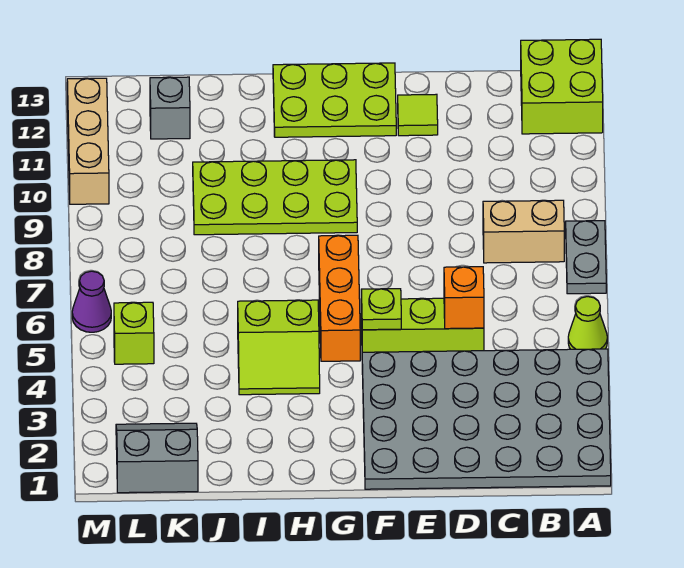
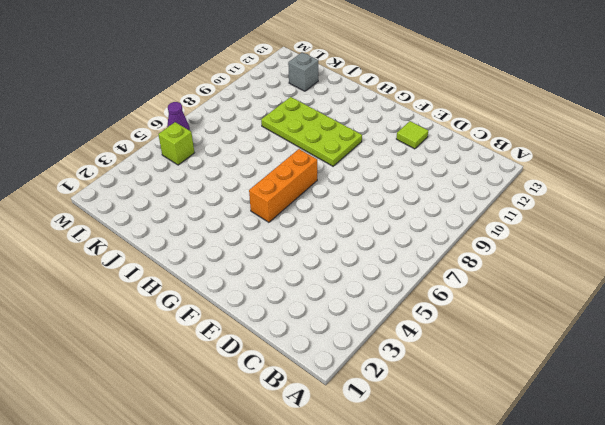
none -> grey plate A1:F4 level 1
none -> lime cone A5 level 1
none -> grey plate A7:A8 level 1

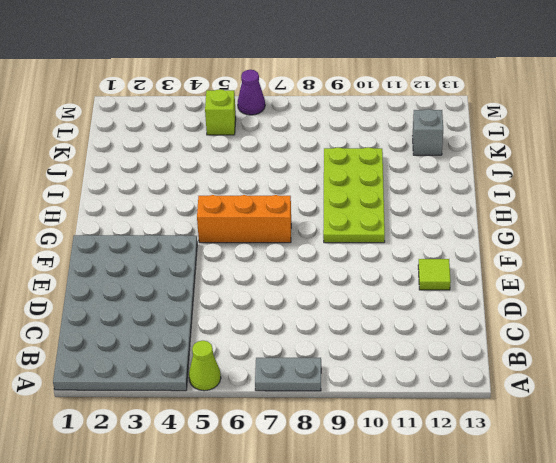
none -> lime brick A12:B13 level 1
none -> tan brick B8:C8 level 1
none -> lime brick D5:F5 level 1

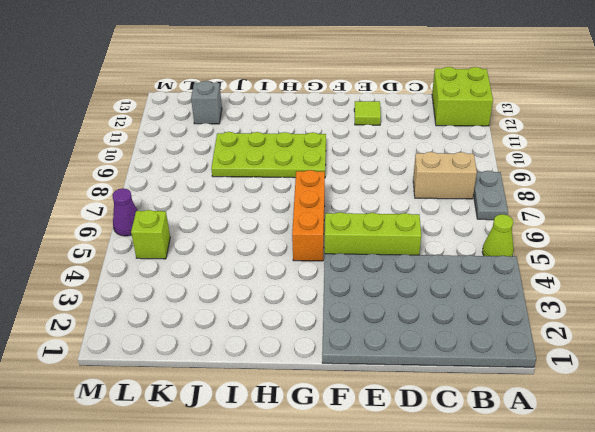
none -> lime plate F12:H13 level 1
none -> lime slope H4:I5 level 1 top 5
none -> grey slope K1:L2 level 1 top 1

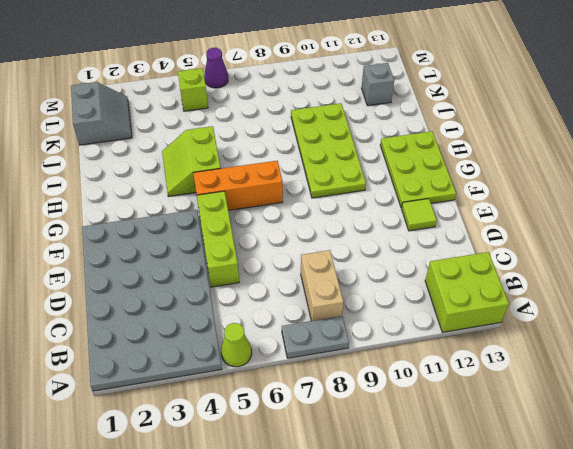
none -> tan brick M10:M12 level 1
none -> orange brick D5 level 2
none -> lime plate F5 level 2

